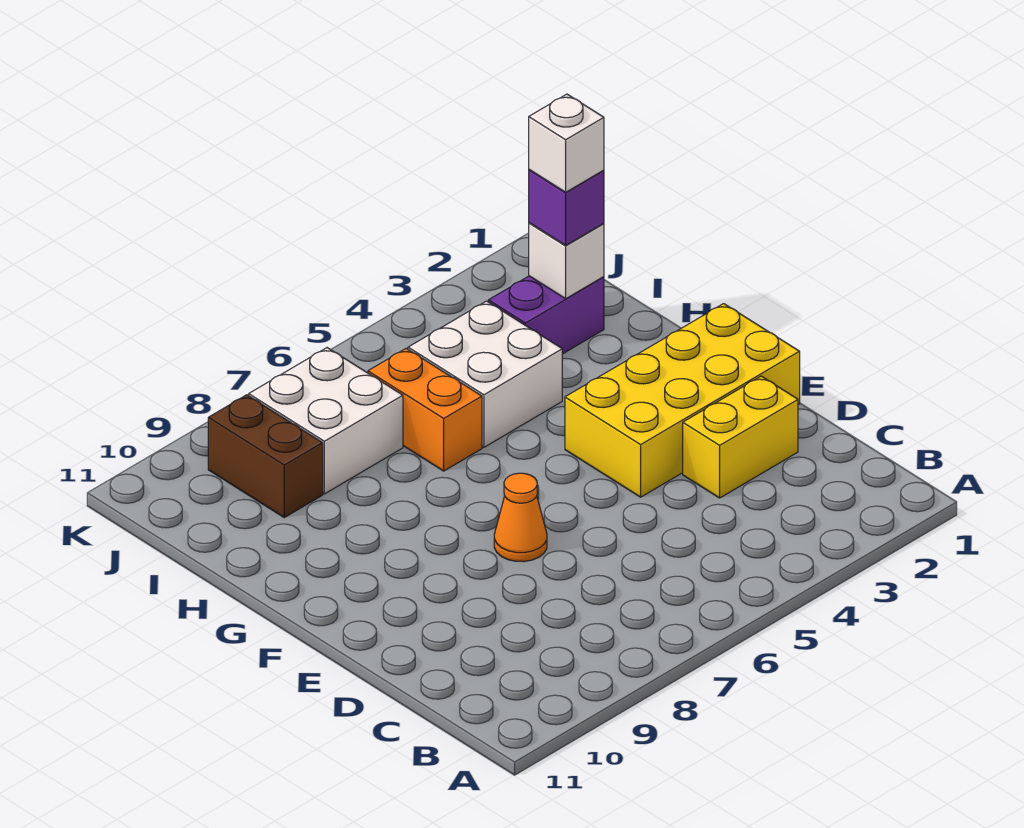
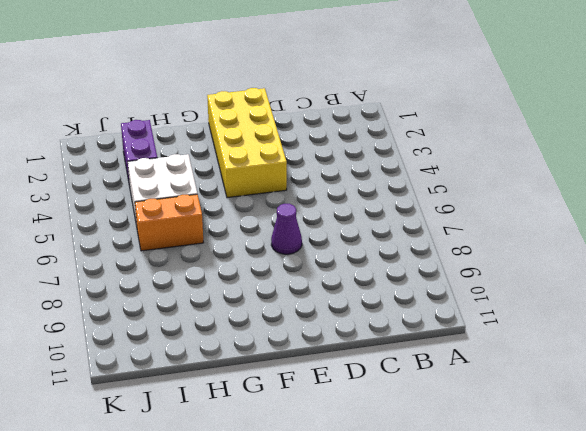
purple cone E7 level 1 -> orange cone E7 level 1
none -> yellow brick D2:D3 level 1
none -> white brick I7:J8 level 1

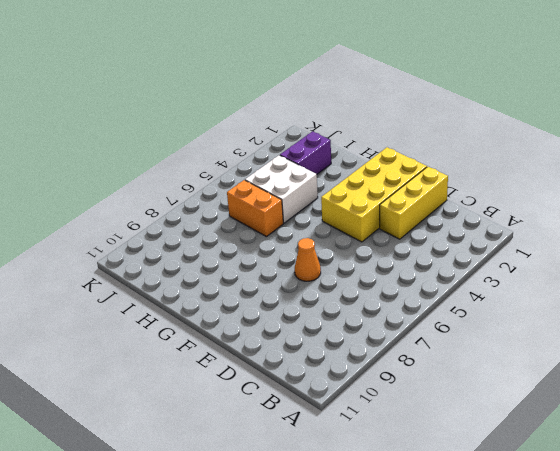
yellow brick D1:D3 level 1 -> yellow brick D2:D3 level 1
none -> white brick I7:J8 level 1
none -> brown brick I9:J9 level 1

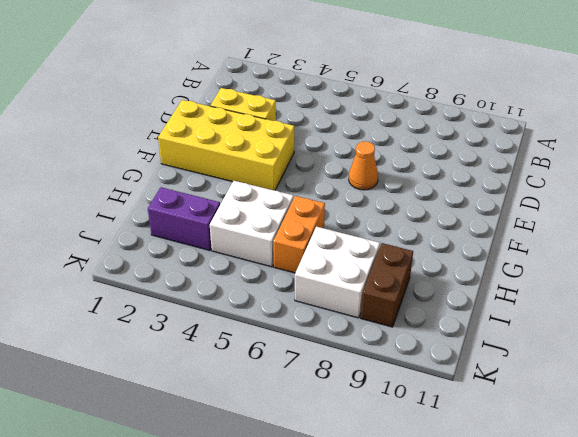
none -> white brick I2 level 2
none -> purple brick I2 level 3

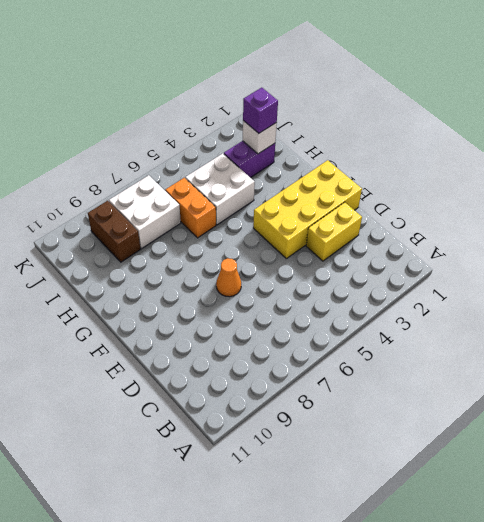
none -> white brick I2 level 4

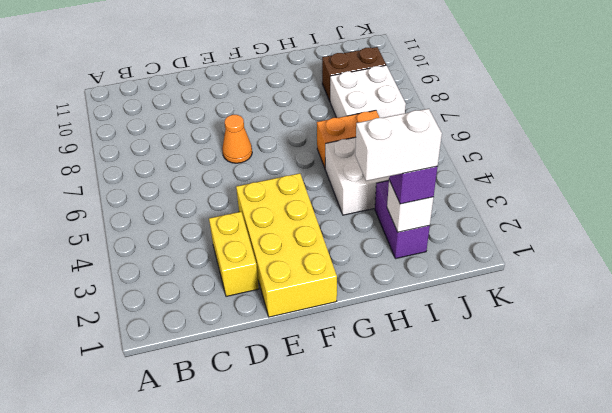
white brick H2:I2 level 4 -> white brick I2 level 4

